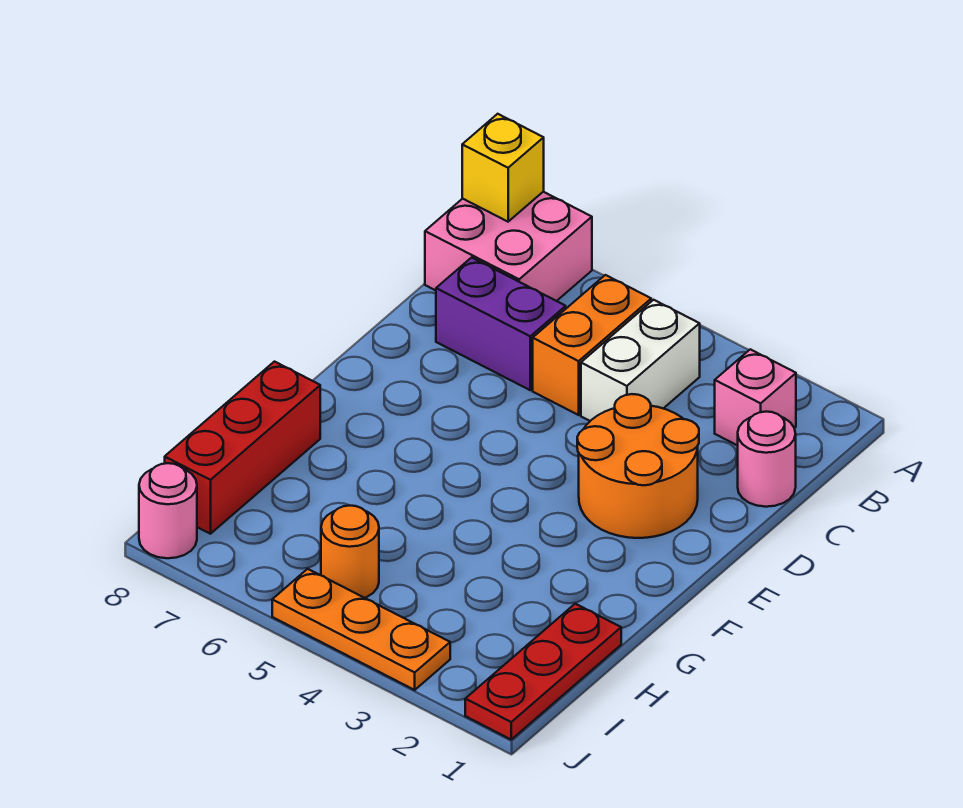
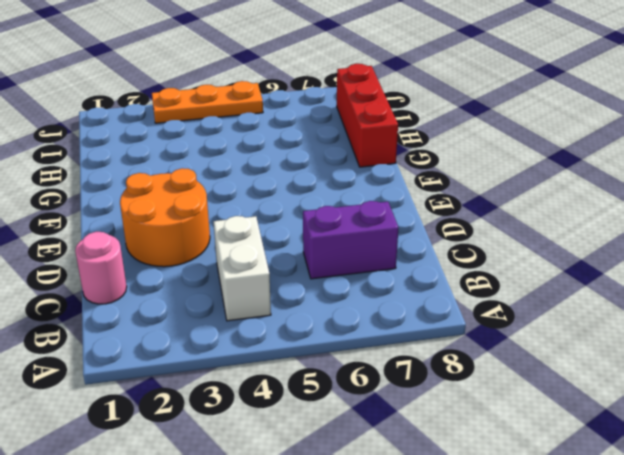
none -> pink brick A7:B8 level 1
none -> pink brick B2 level 1
none -> orange brick B5:C5 level 1

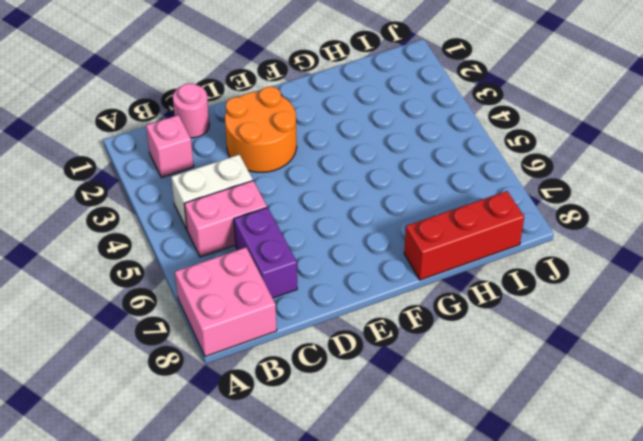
pink brick B5:C5 level 1 -> orange brick B5:C5 level 1
none -> red plate H1:J1 level 1
none -> orange round brick I5 level 1
none -> orange plate J3:J5 level 1

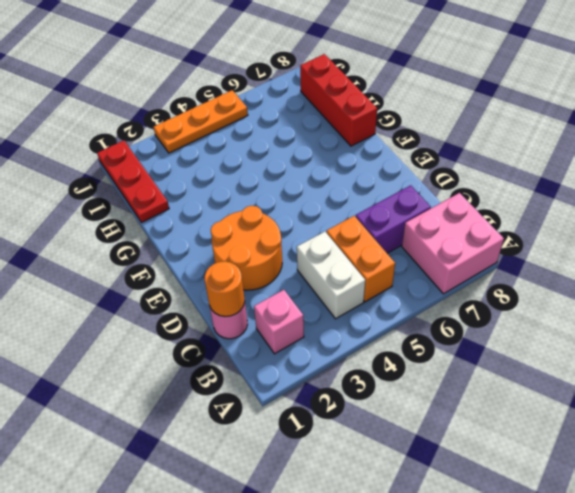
orange round brick C1 level 2 -> orange round brick I5 level 1
none -> pink round brick J8 level 1
none -> yellow brick A8 level 2

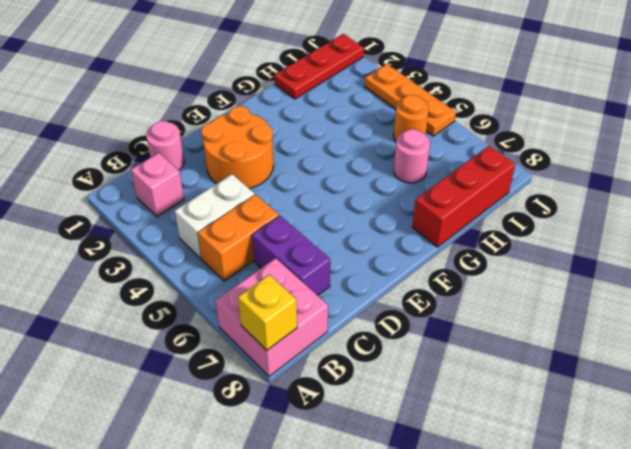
pink round brick H6 level 1 -> pink round brick J8 level 1

